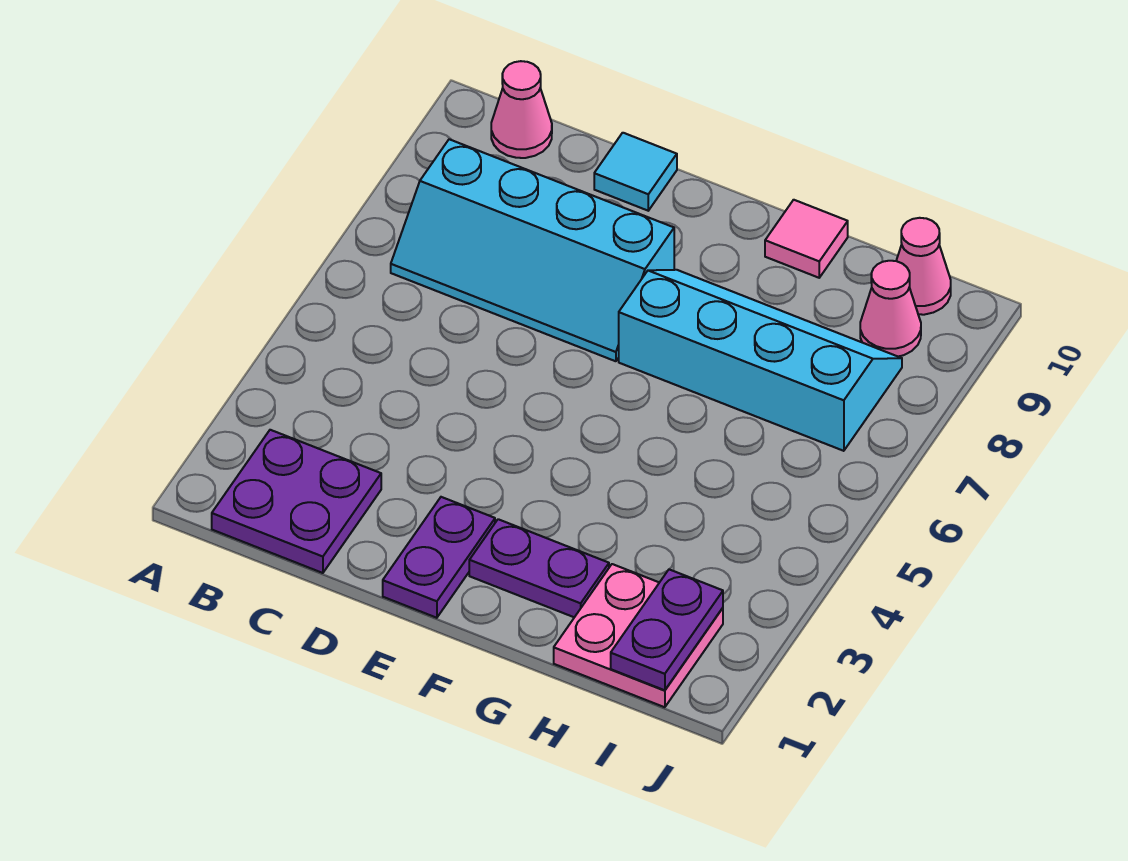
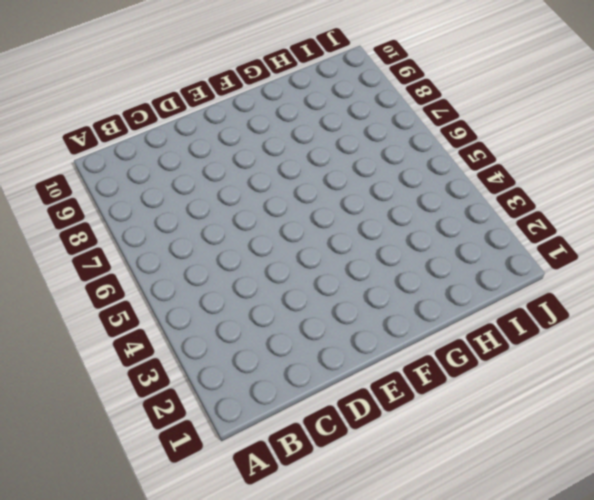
none -> purple plate B1:C2 level 1
none -> cyan slope B7:E8 level 1 top 8
none -> pink cone B10 level 1

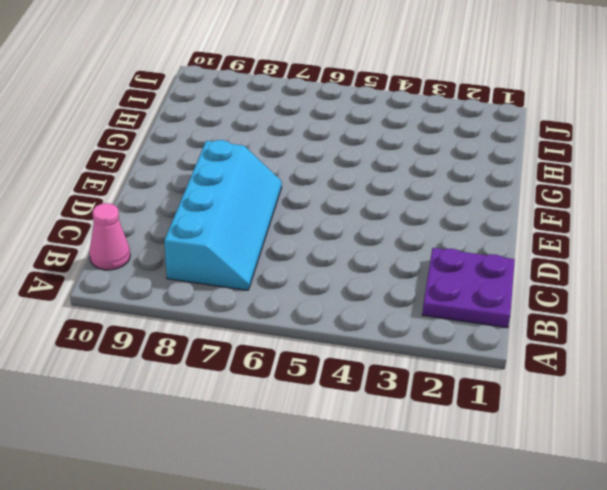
none -> cyan tile D10 level 1
none -> purple plate E1:E2 level 1
none -> purple plate F2:G2 level 1

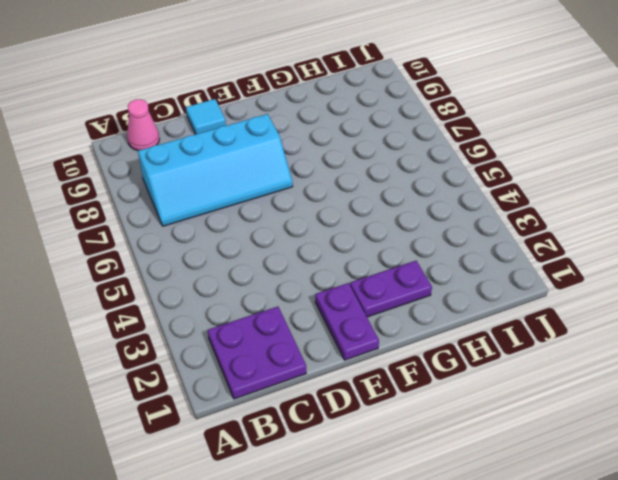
none -> cyan slope F7:I8 level 1 top 7
none -> pink tile G10 level 1
none -> pink plate H1:I2 level 1

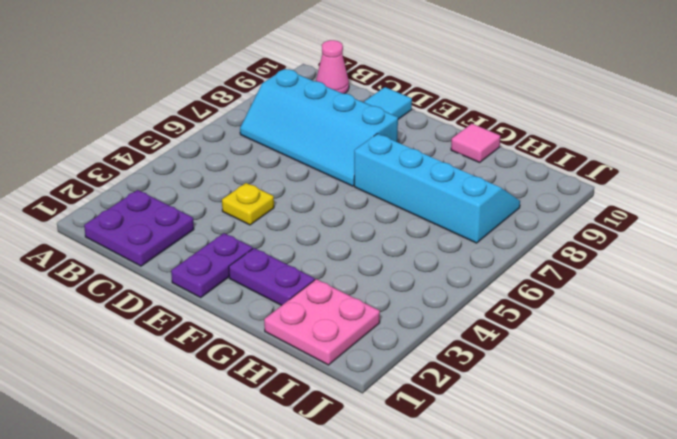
yellow plate D4 level 1 -> none
none -> pink cone I9 level 1
none -> pink cone I10 level 1
none -> purple plate I1:I2 level 2

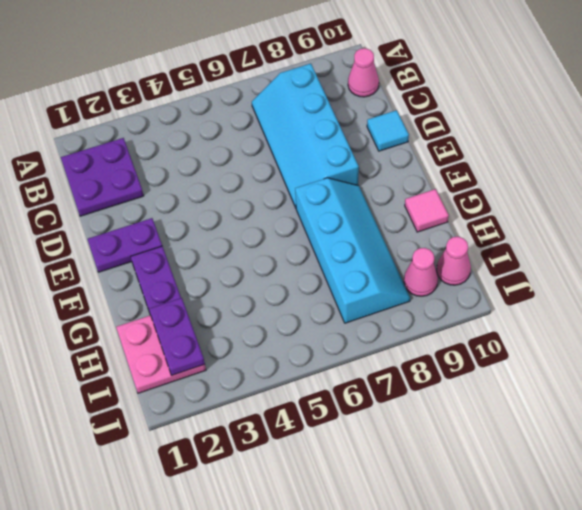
purple plate H2:I2 level 2 -> purple plate I1:I2 level 2

